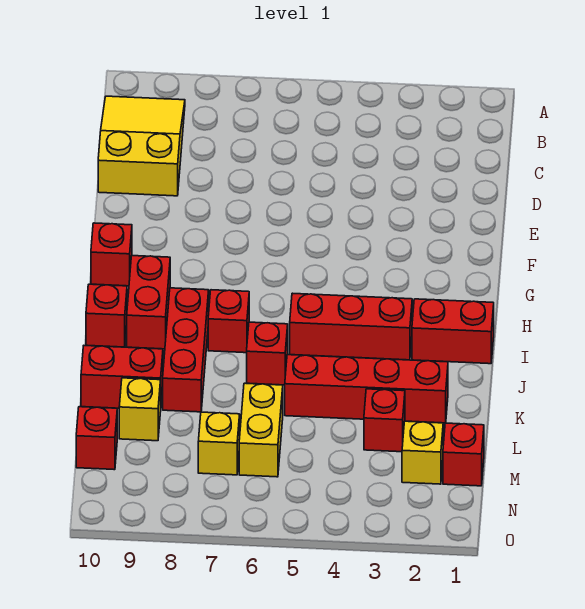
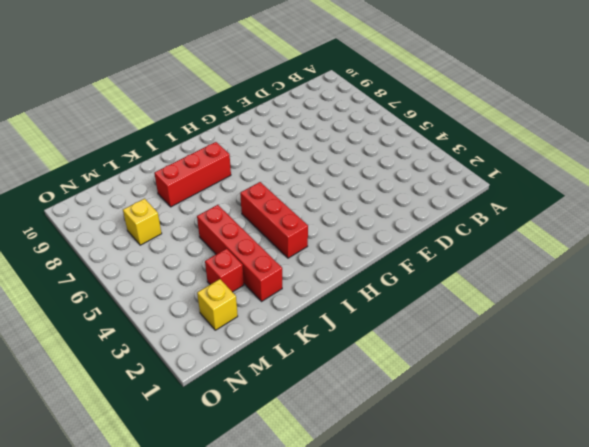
none -> yellow slope B9:D10 level 1 top D
none -> red brick G10 level 1
none -> red brick H9:I9 level 1

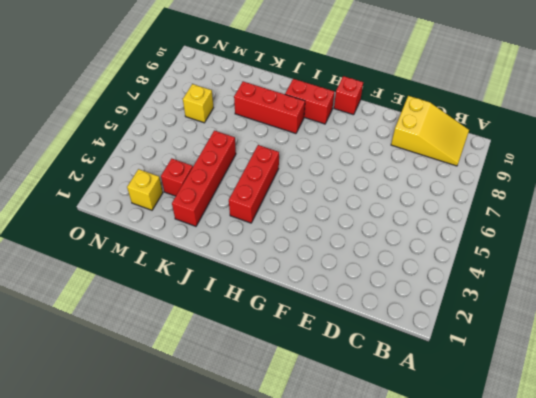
none -> red brick I1:I2 level 1
none -> red brick I7 level 1
none -> red brick I10 level 1

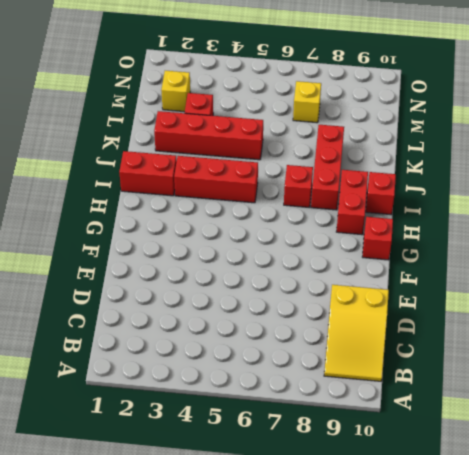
none -> red brick J6 level 1
none -> red brick K9:K10 level 1
none -> yellow brick L6:M6 level 1

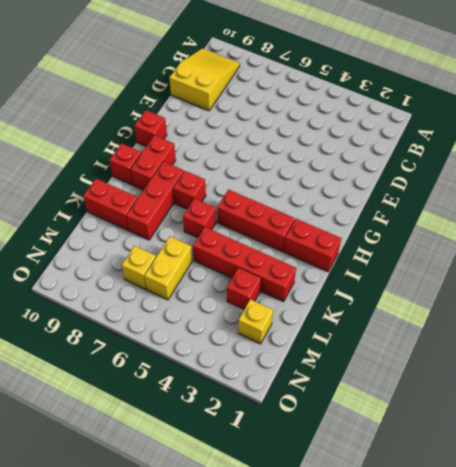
none -> yellow brick L9 level 1
none -> red brick M1 level 1
none -> red brick M10 level 1

